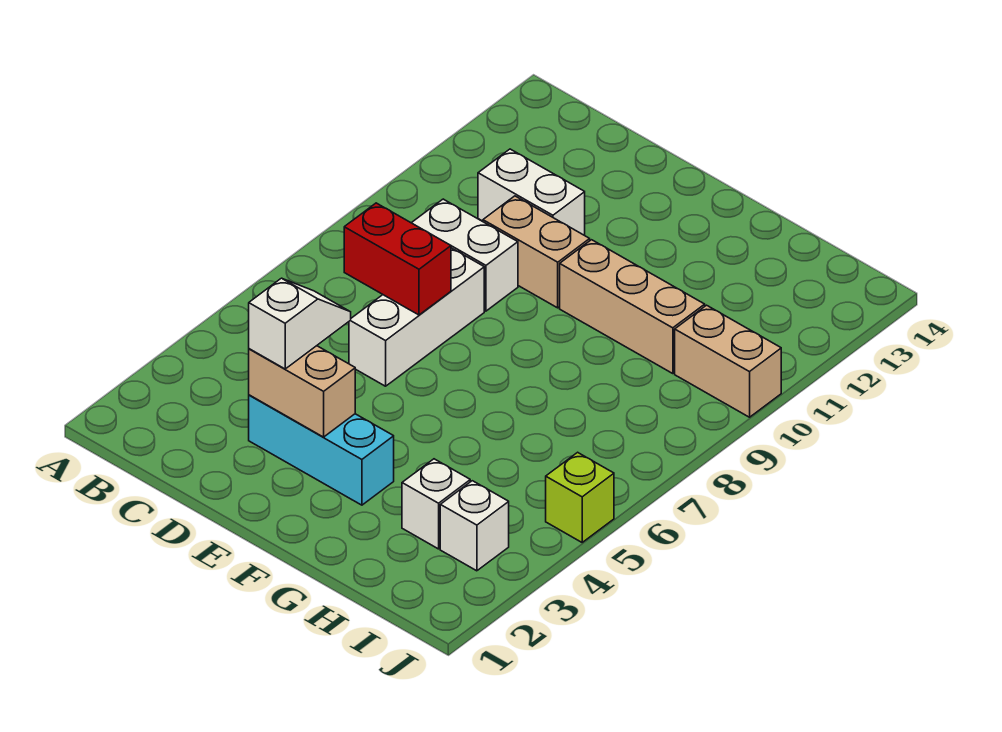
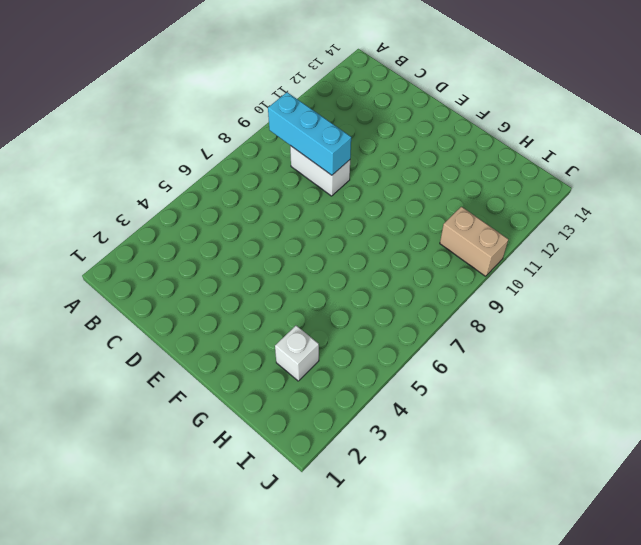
cyan brick B9:D9 level 2 -> cyan brick D3:F3 level 1
none -> white brick C11:D11 level 1
none -> white brick D6:D8 level 1
none -> tan brick D10:E10 level 1

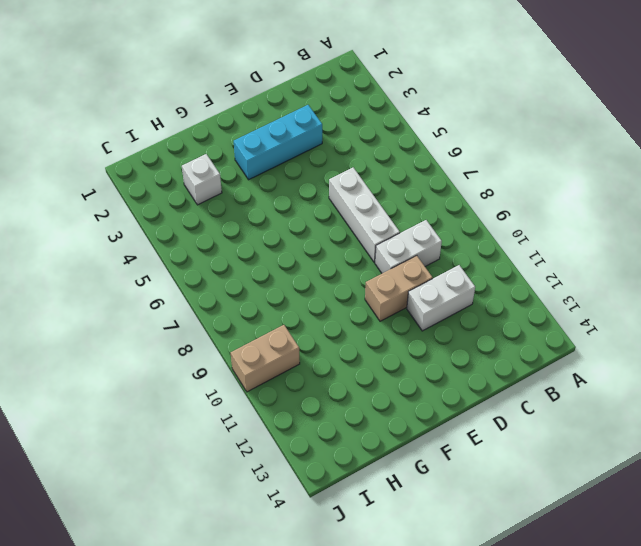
none -> tan brick F10:H10 level 1
none -> white brick I3 level 1
none -> lime brick J5 level 1

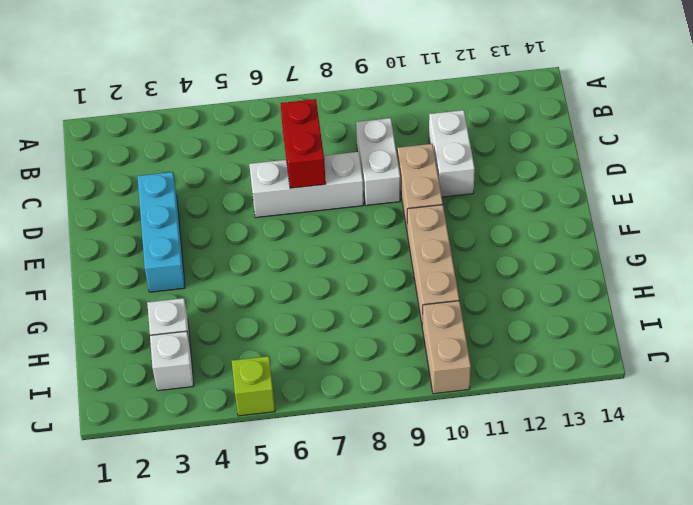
none -> tan brick D3:E3 level 2
none -> white slope D3:D4 level 3 top 3

